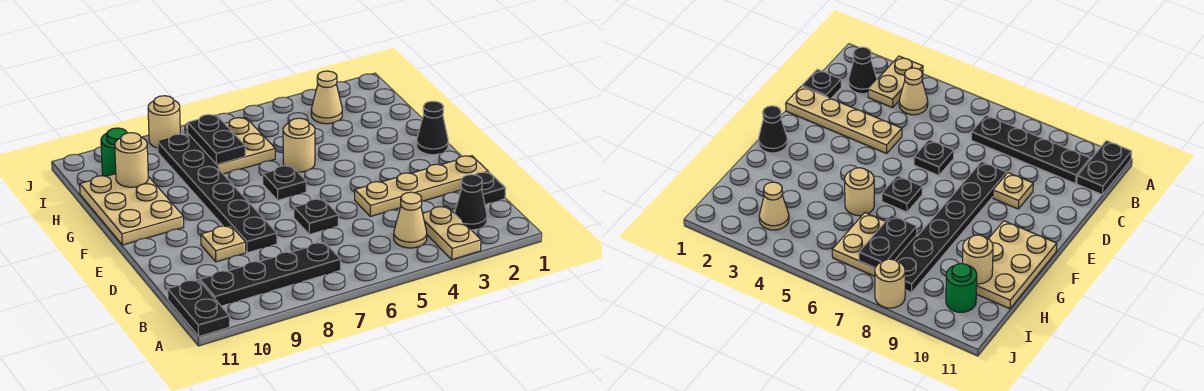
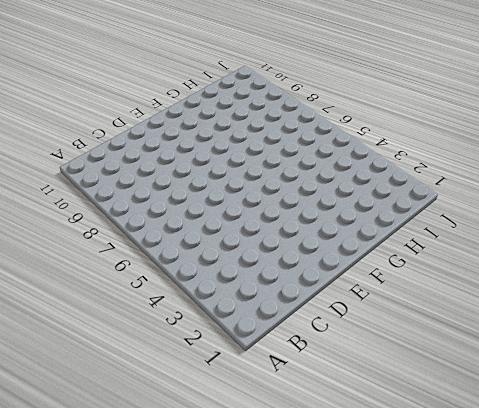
none -> tan plate A3:B3 level 1
none -> black plate A11:B11 level 1
none -> black cone B2 level 1

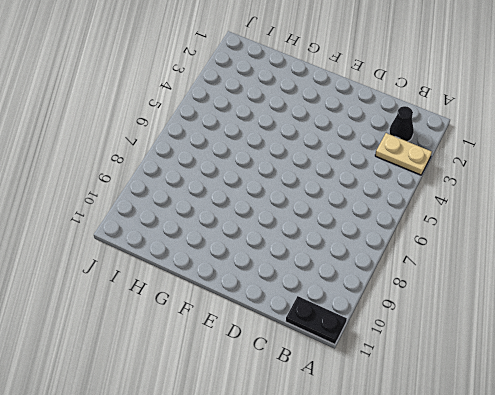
none -> tan cone B4 level 1
none -> black plate B7:B10 level 1
none -> black plate C1 level 1

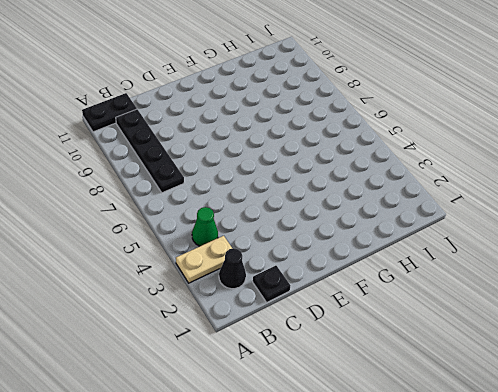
green cone B4 level 1 -> tan cone B4 level 1
none -> tan plate D1:D4 level 1
none -> black plate D6 level 1
none -> black plate D8:I8 level 1

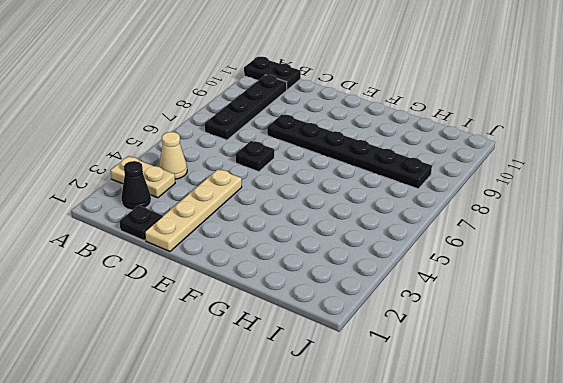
none -> tan plate D9 level 1
none -> black cone F1 level 1
none -> black plate F6 level 1

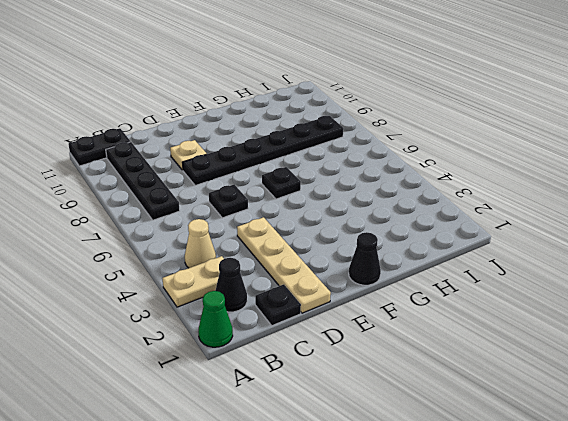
green cone A1 level 1 -> none
none -> tan plate F10:H11 level 1
none -> tan round brick G5 level 1
none -> tan plate H6:I7 level 1

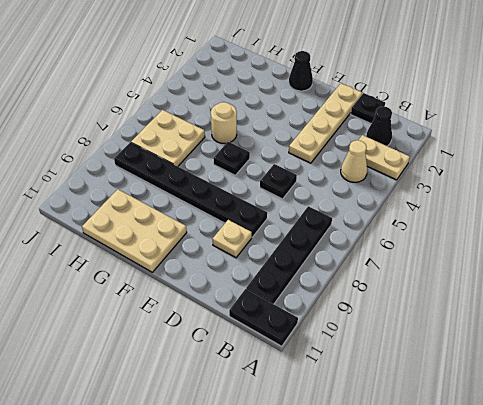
none -> tan cone I3 level 1
none -> green round brick I10 level 1
none -> tan round brick J8 level 1

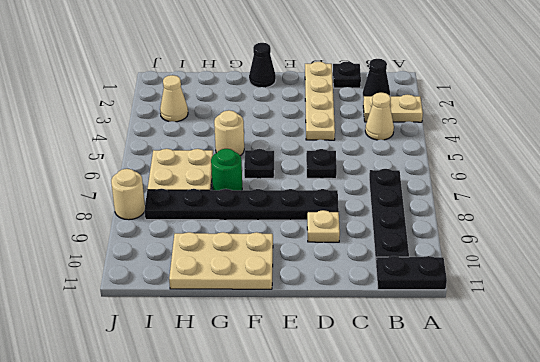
green round brick G7 level 1 -> green round brick I10 level 1
none -> black plate H7:I7 level 2
none -> tan round brick H10 level 2

